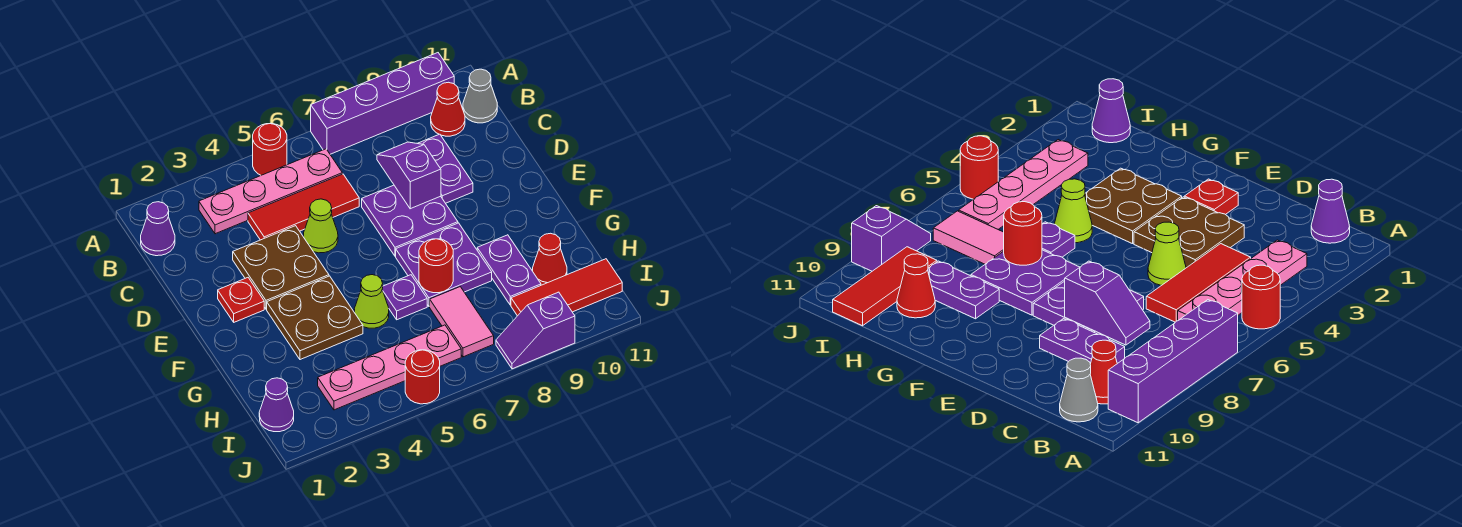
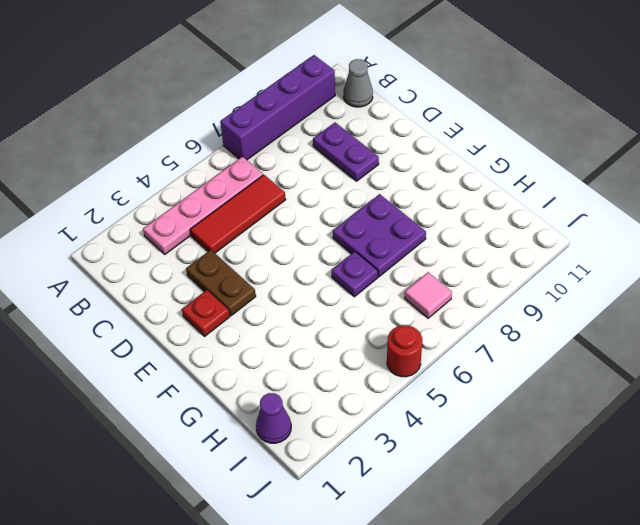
brown plate D3:E3 level 1 -> brown plate D3:E4 level 1
pink tile I7 level 1 -> pink tile H7:I7 level 1
none -> red round brick A5 level 1
none -> purple cone B1 level 1
none -> red cone B10 level 1

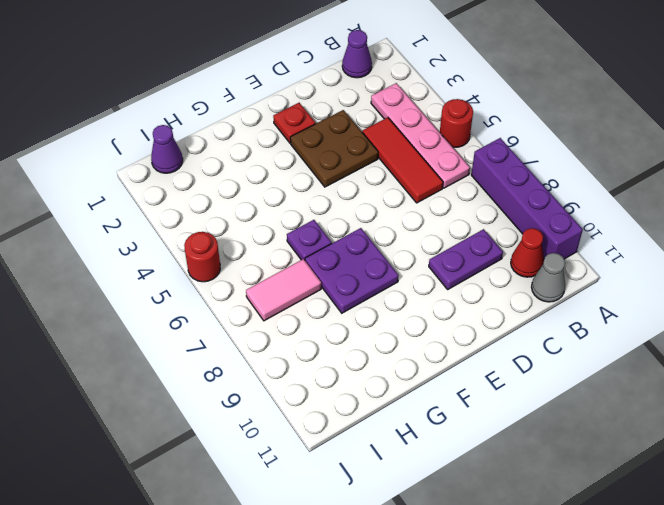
none -> lime cone D5 level 1
none -> purple plate D7:E8 level 1
none -> brown plate F3:G4 level 1

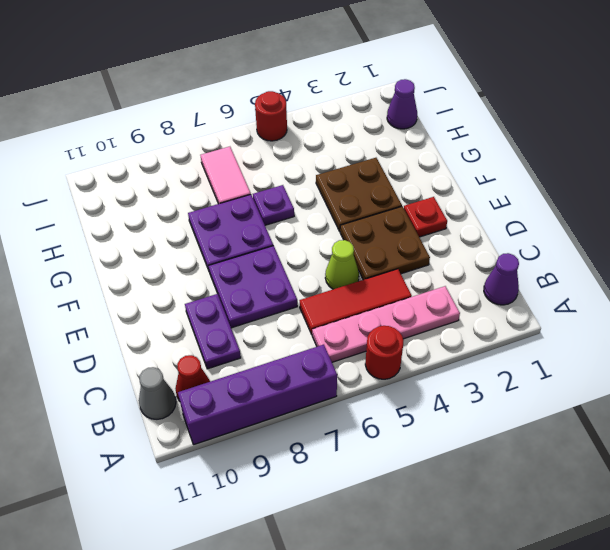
none -> lime cone G5 level 1
none -> purple plate G9:H9 level 1
none -> red cone H10 level 1

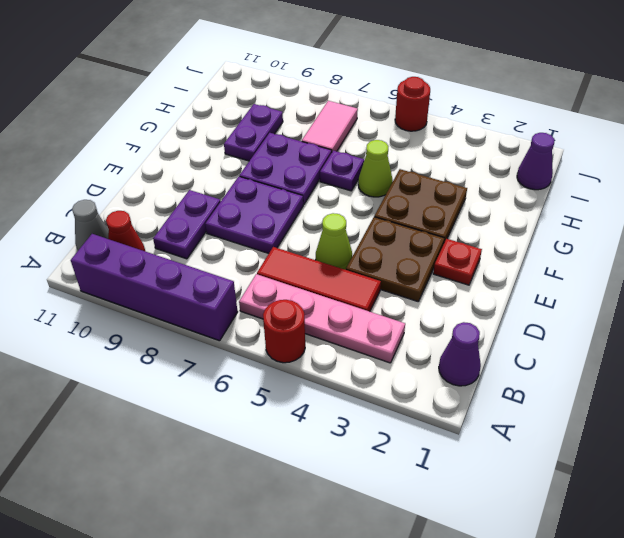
none -> red cone H10 level 1
none -> pink plate I3:I6 level 1
none -> red tile I9:I11 level 1

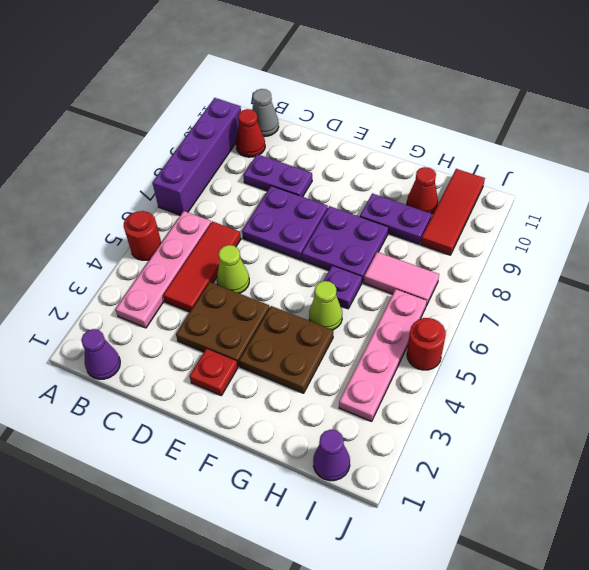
none -> purple slope J8:J9 level 1 top 9
none -> purple slope C8:D8 level 2 top D
none -> red round brick G7 level 2

